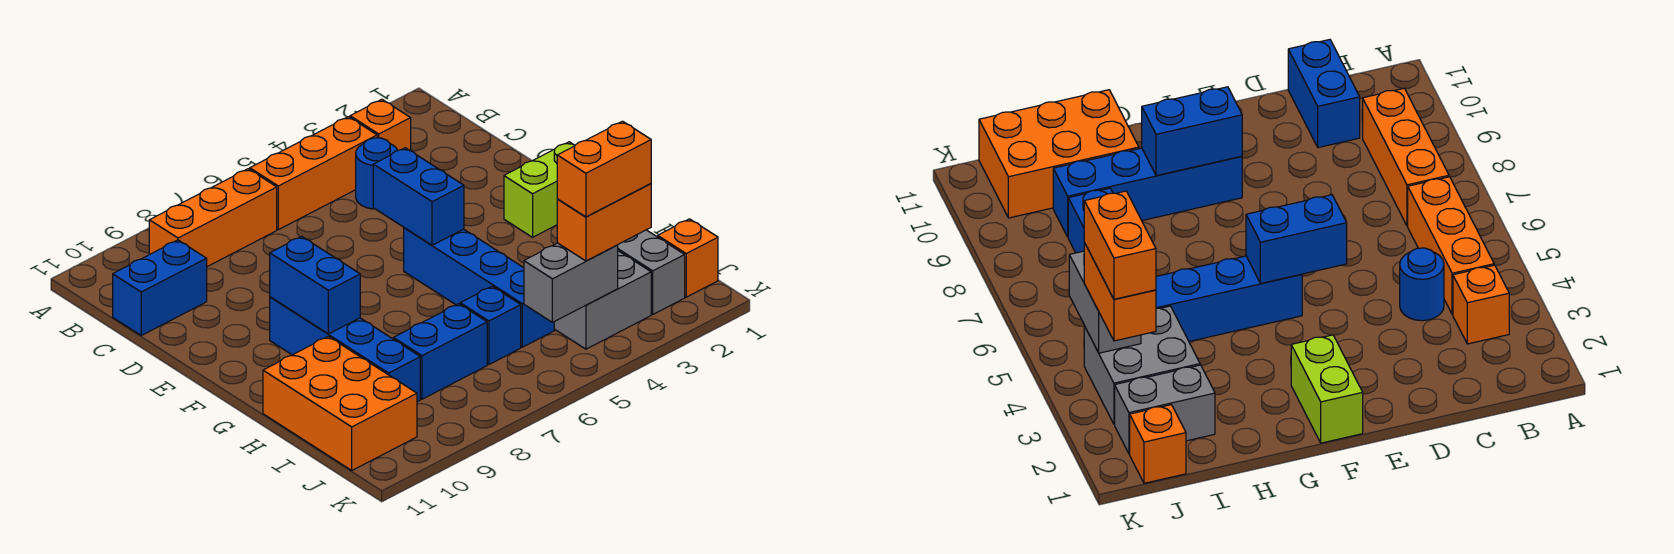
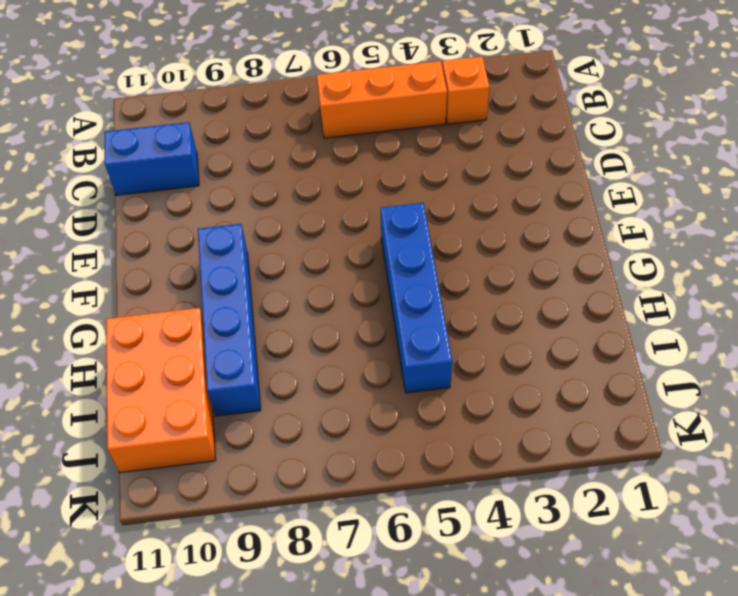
none -> orange brick B7:B9 level 1
none -> blue round brick C4 level 1
none -> lime brick F1:F2 level 1

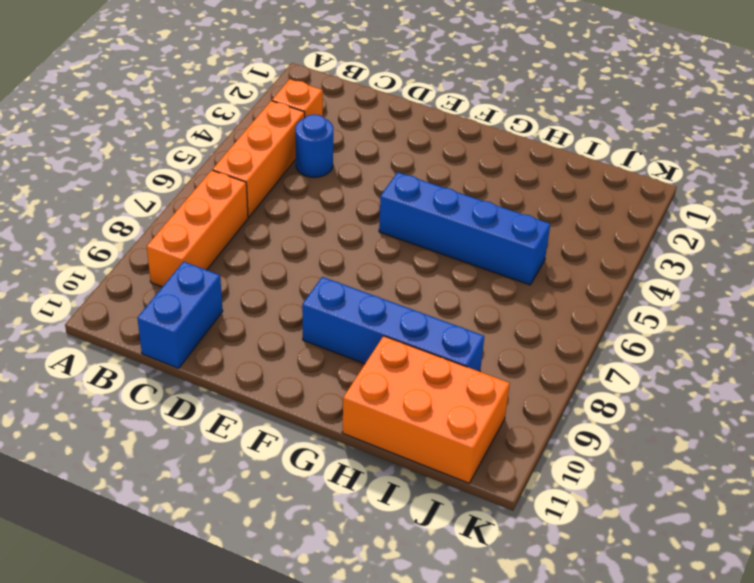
none -> lime brick F1:F2 level 1
none -> grey brick I2:J2 level 1
none -> grey brick I3:J4 level 1

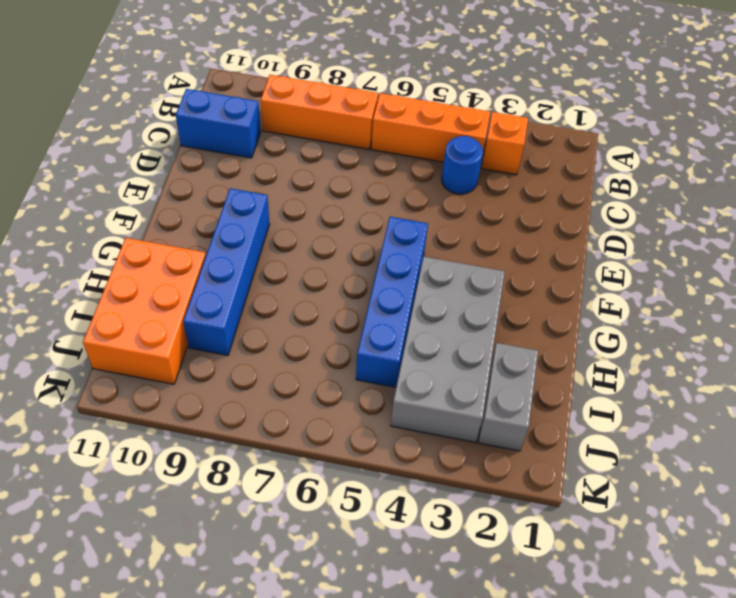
grey brick G3:J4 level 1 -> grey brick I3:J4 level 1
none -> lime brick F1:F2 level 1
none -> blue brick I6 level 1
none -> blue brick I7:I8 level 1

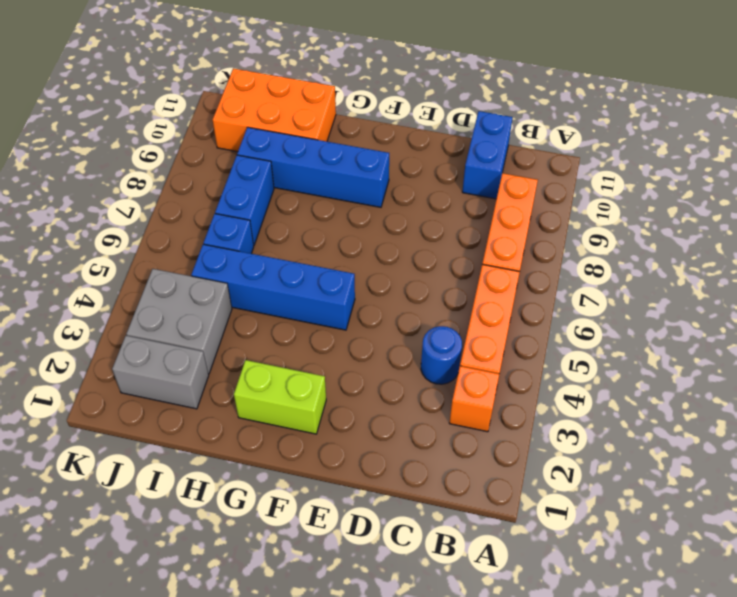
lime brick F2:G2 level 1 -> lime brick F1:F2 level 1
none -> orange brick J1 level 1
none -> blue brick E5:F5 level 2
none -> blue brick F9:G9 level 2

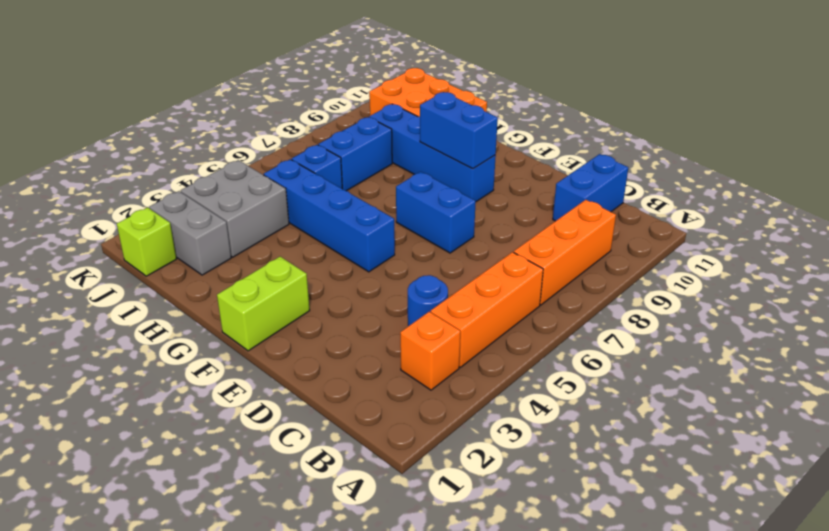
blue brick E7:F7 level 1 -> blue brick E5:F5 level 2
lime brick J1 level 1 -> orange brick J1 level 1
none -> grey brick J4:J5 level 2
none -> orange brick J3:J4 level 3
none -> orange brick J3:J4 level 4

